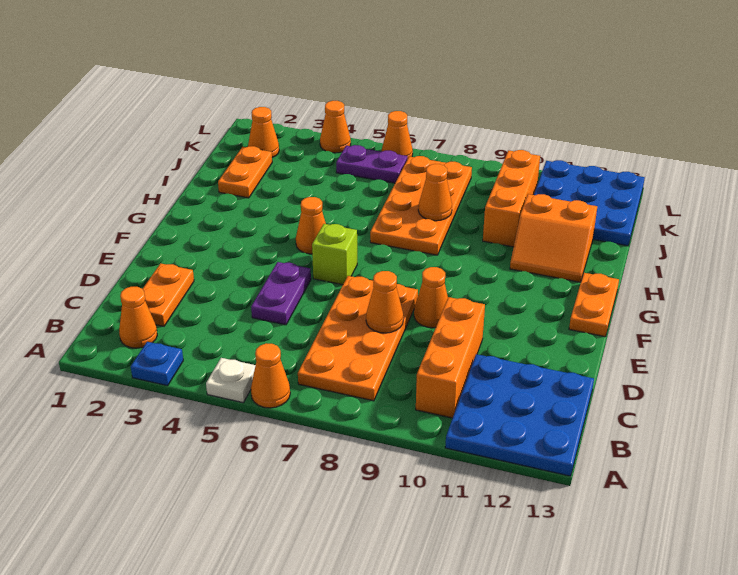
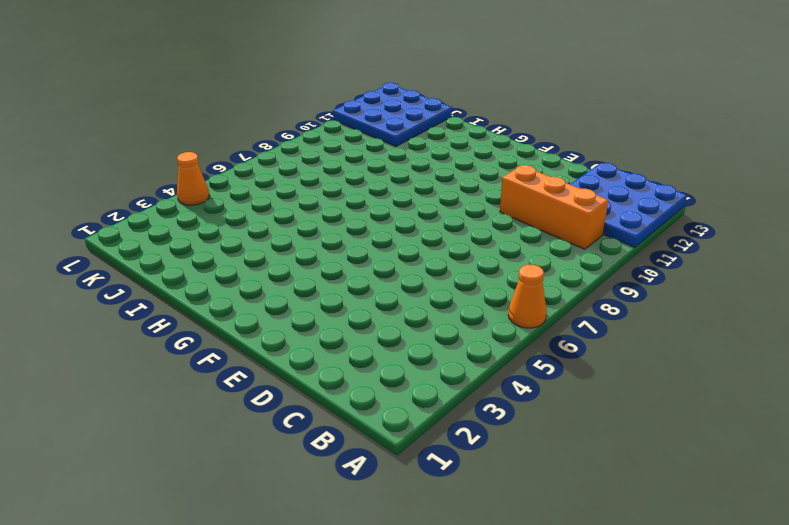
none -> blue plate A3 level 1
none -> white plate A5 level 1
none -> orange cone B2 level 1

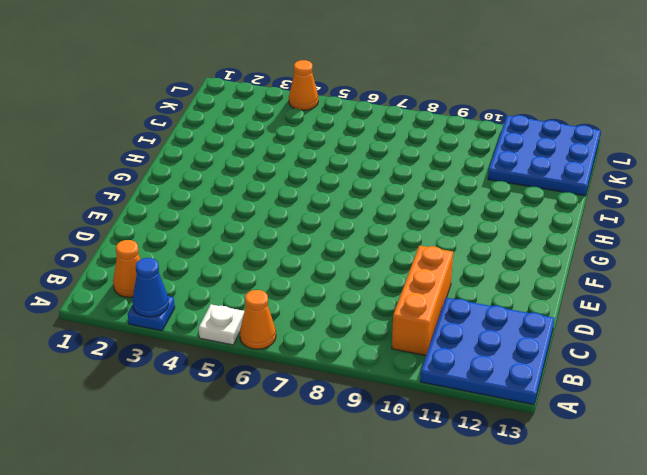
blue cone A3 level 2 -> none
none -> orange plate B7:E8 level 1
none -> orange plate C2:D2 level 1
none -> purple plate D5:E5 level 1

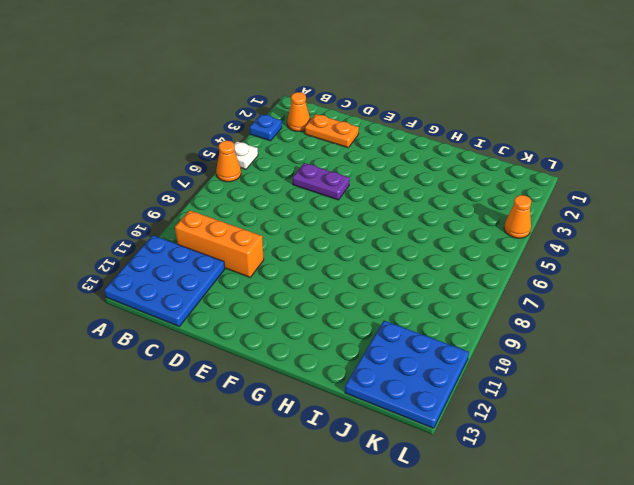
none -> orange plate B7:E8 level 1
none -> orange cone E9 level 1
none -> lime brick F6 level 1

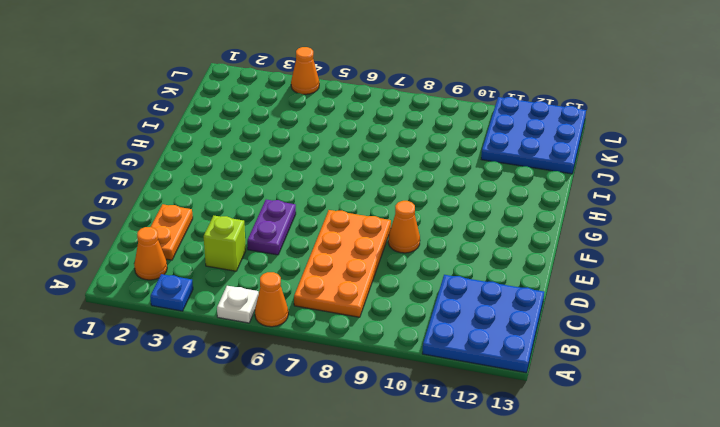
lime brick C4 level 1 -> lime brick F6 level 1
none -> orange brick B10:D10 level 1
none -> orange plate F13:G13 level 1
none -> orange cone G5 level 1

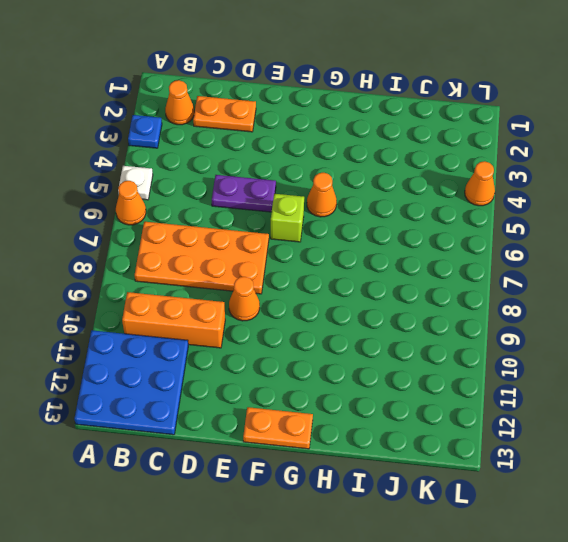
none -> orange plate H7:K8 level 1
none -> orange slope H11:I12 level 1 top I
none -> orange plate I2:J2 level 1

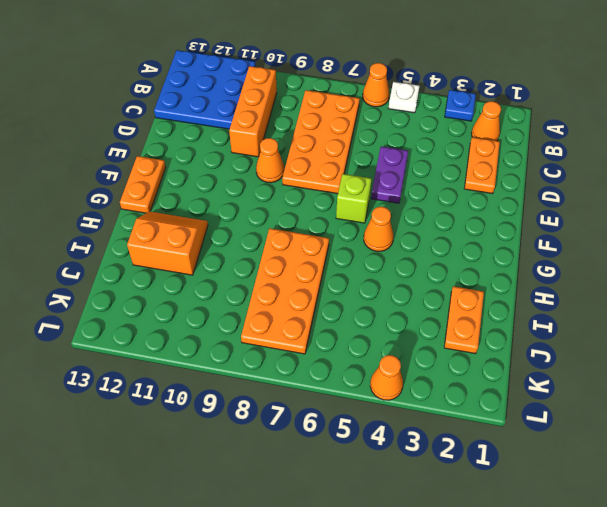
none -> orange brick I10:K10 level 1
none -> blue plate J11:L13 level 1
none -> orange cone K2 level 1

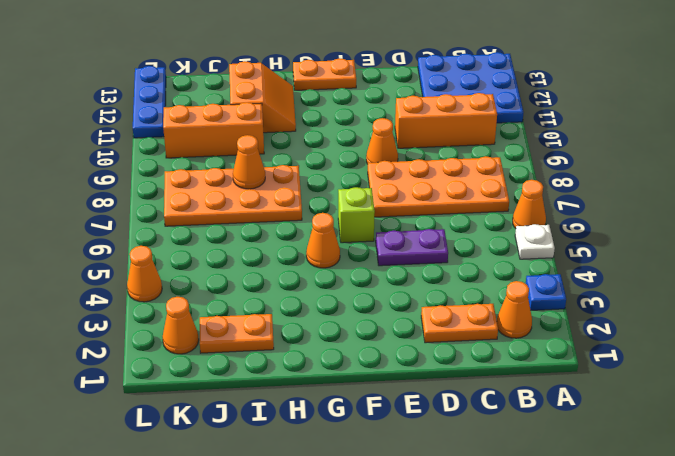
blue plate L11:L13 level 1 -> blue plate J11:L13 level 1
none -> purple plate K5:K6 level 1
none -> orange cone L6 level 1
none -> orange cone D8 level 2

